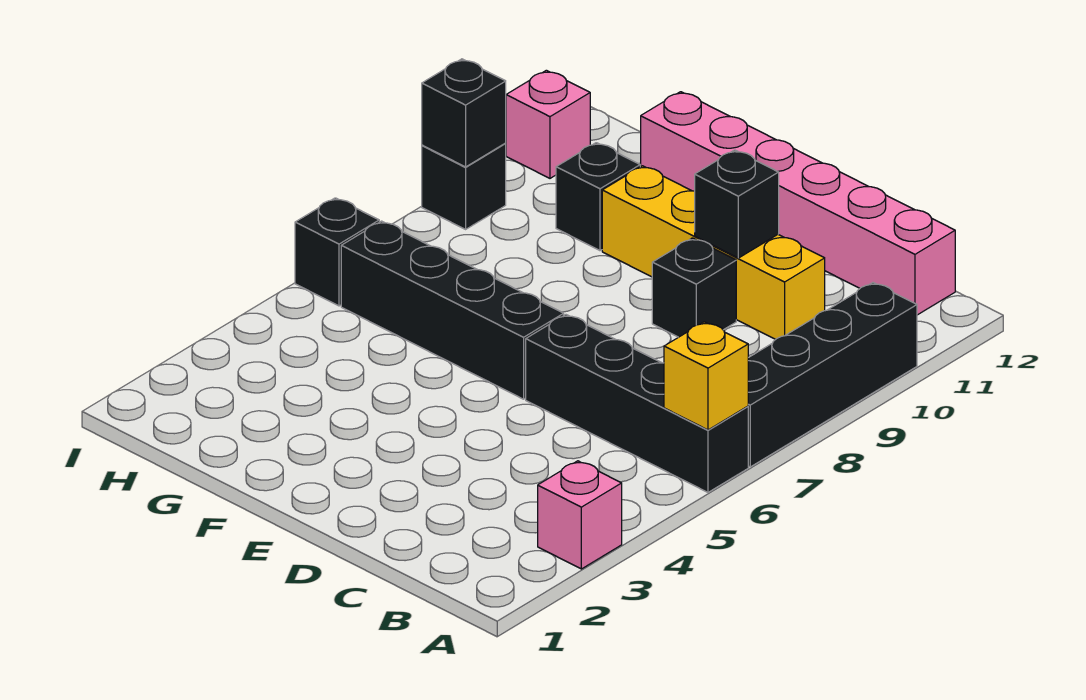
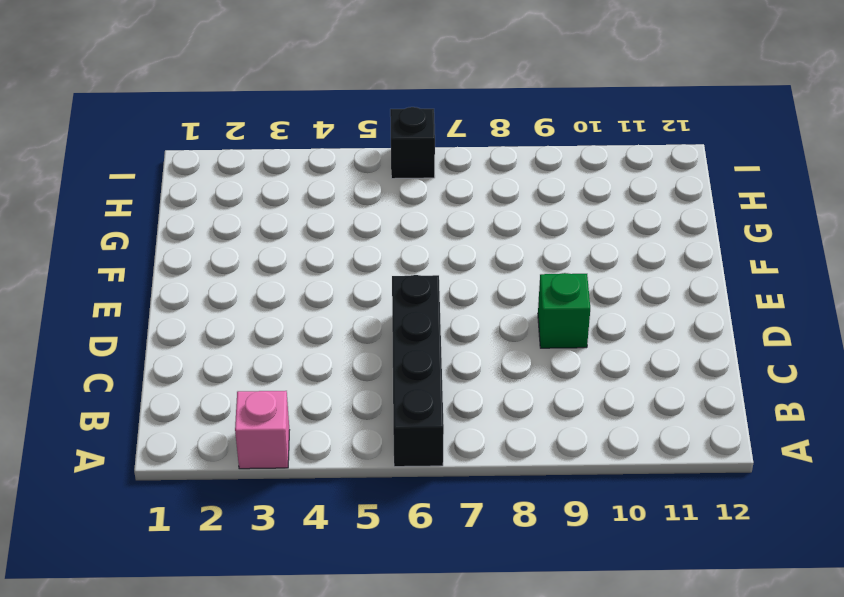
green brick D9 level 1 -> black brick D9 level 1
none -> black brick A7:A10 level 1
none -> pink brick B12:G12 level 1
none -> yellow brick C10:F10 level 1

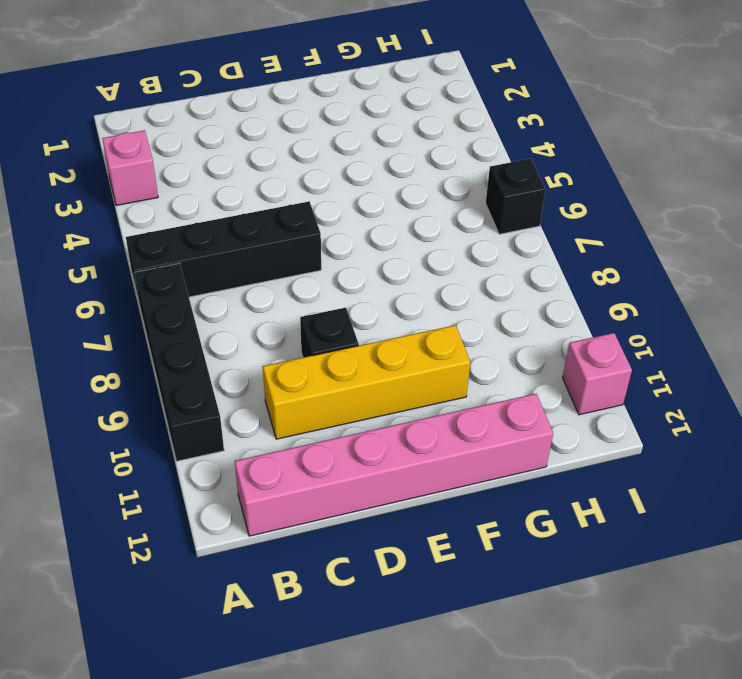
none -> black brick E6:H6 level 1
none -> black brick G10 level 1
none -> black brick I9 level 1

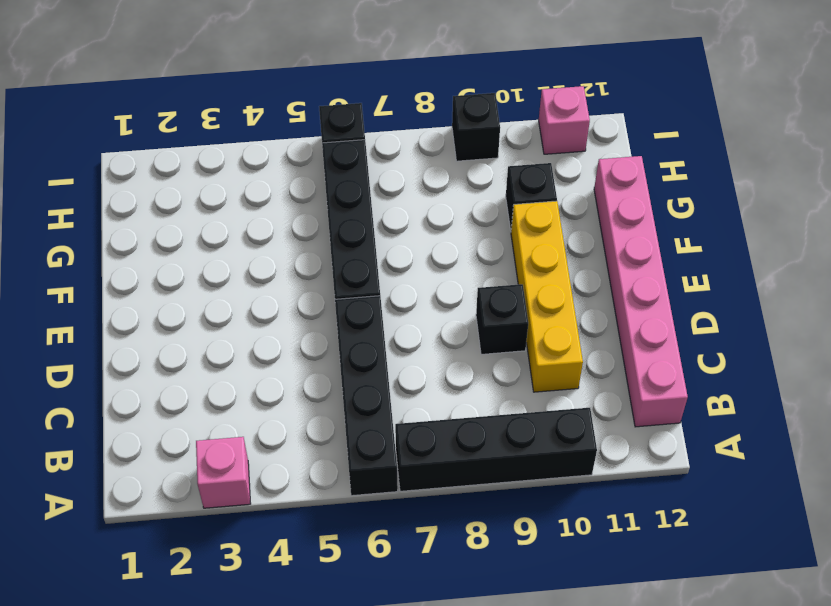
none -> yellow brick A6 level 2
none -> black brick D10 level 2
none -> black brick I9 level 2

